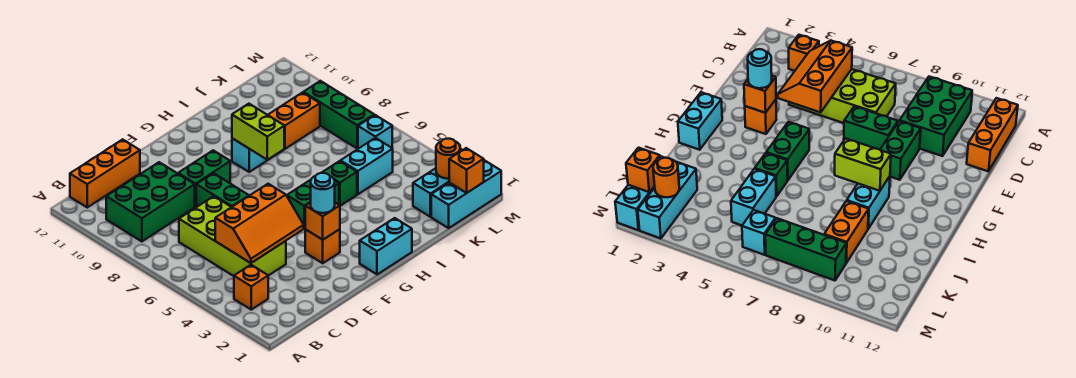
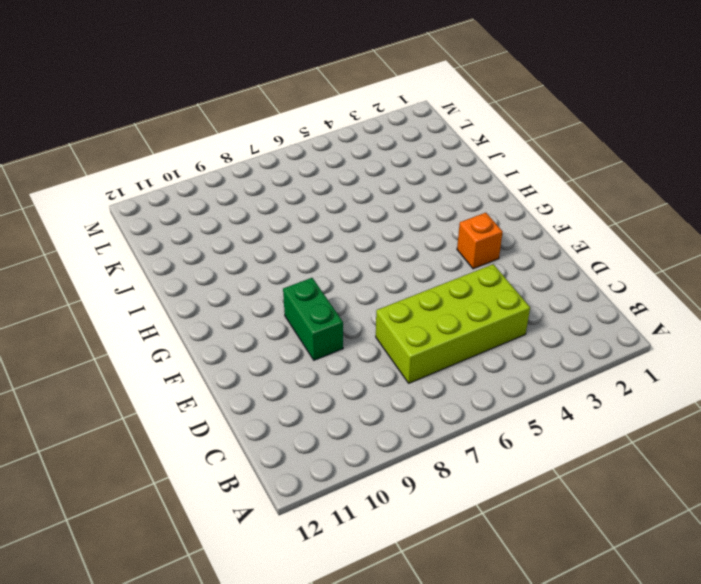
none -> orange brick B3 level 1
none -> green brick B9:D10 level 1
none -> orange brick B12:D12 level 1

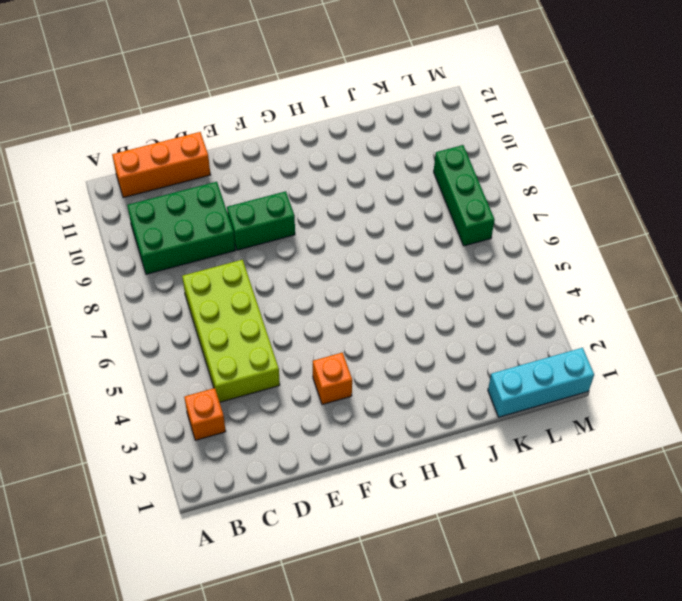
none -> green brick E7:E8 level 1
none -> cyan brick G1:H1 level 1
none -> green brick G5:H5 level 1

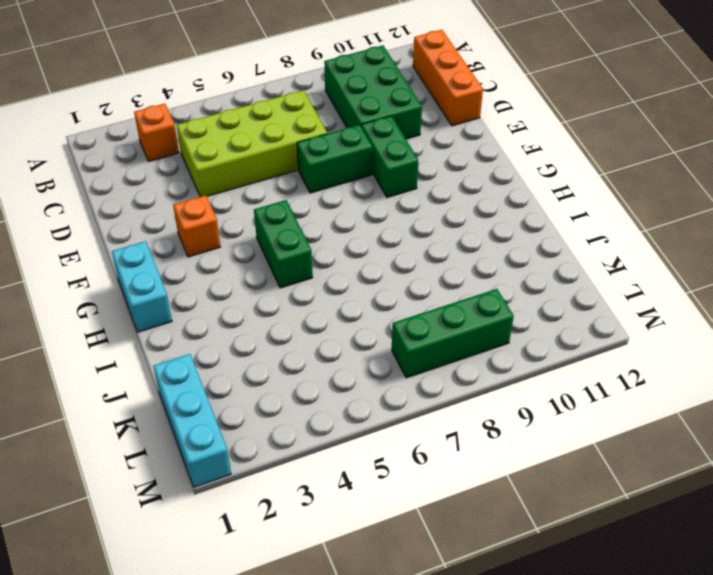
none -> cyan brick H9:I9 level 1
none -> green brick I5 level 1
none -> cyan brick J5:K5 level 1

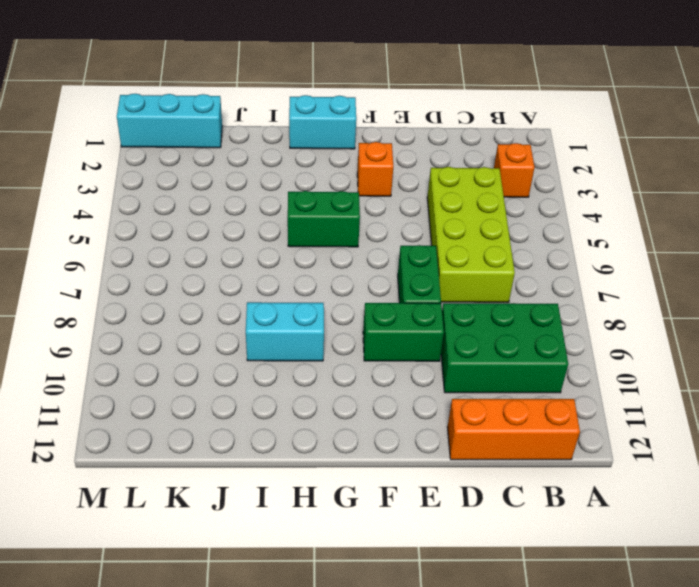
none -> green brick I5 level 1
none -> cyan brick J5:K5 level 1
none -> orange brick J9:K9 level 1

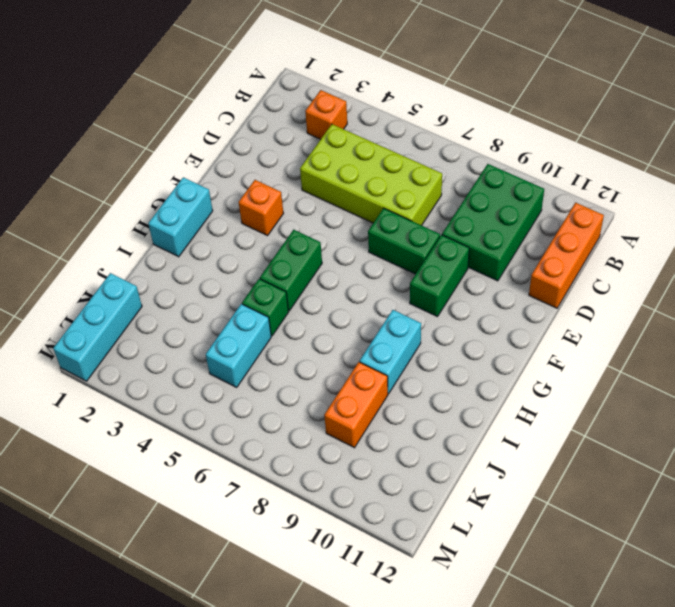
none -> cyan brick K2:M2 level 1
none -> cyan brick L6 level 1
none -> green brick L7:L9 level 1

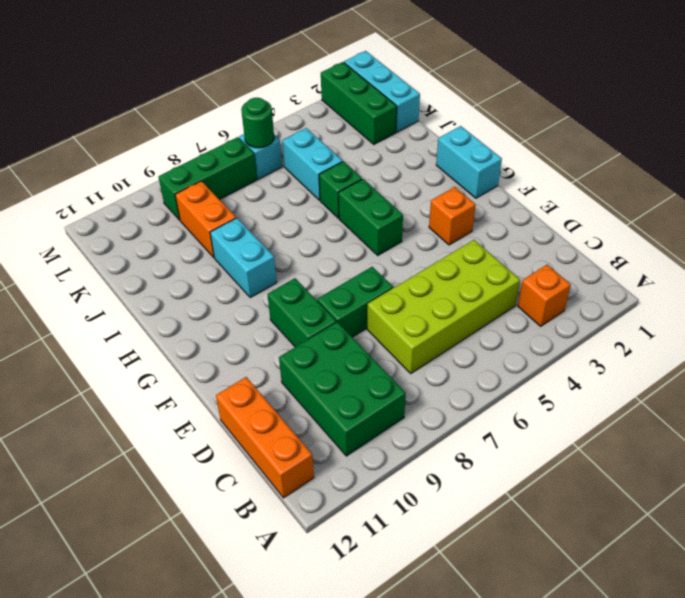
green brick K2:M2 level 1 -> cyan brick K2:M2 level 1
green round brick L6 level 2 -> none
none -> orange slope C4:E5 level 2 top 5
none -> orange brick F3 level 2
none -> lime brick H8:H9 level 2

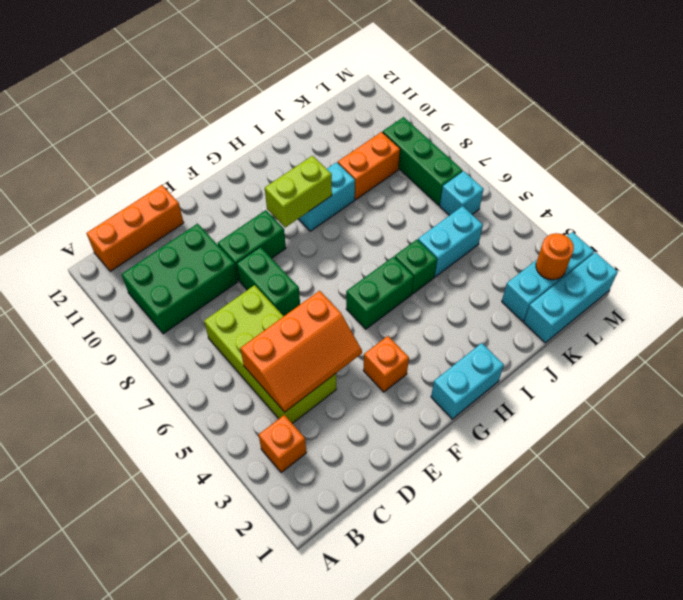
lime brick G9:H9 level 2 -> lime brick H8:H9 level 2
none -> orange brick F3 level 2
none -> orange brick L1 level 2
none -> cyan round brick F3 level 3

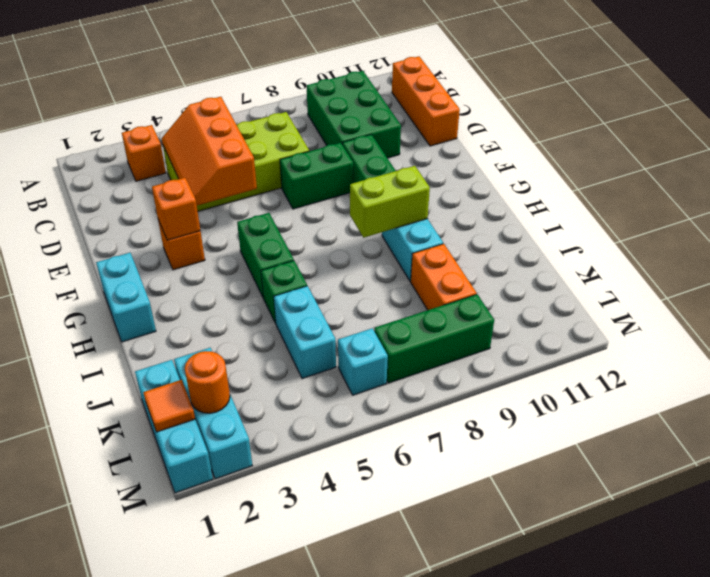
orange tile L1 level 2 -> orange brick L1 level 2
none -> cyan round brick F3 level 3

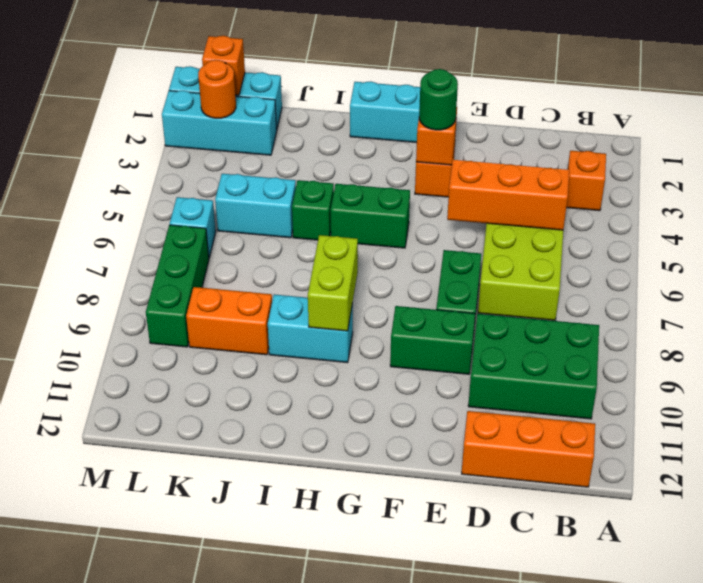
green round brick F3 level 3 -> cyan round brick F3 level 3

